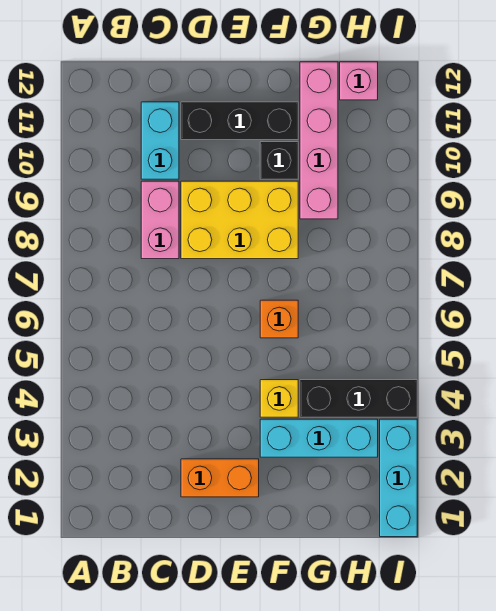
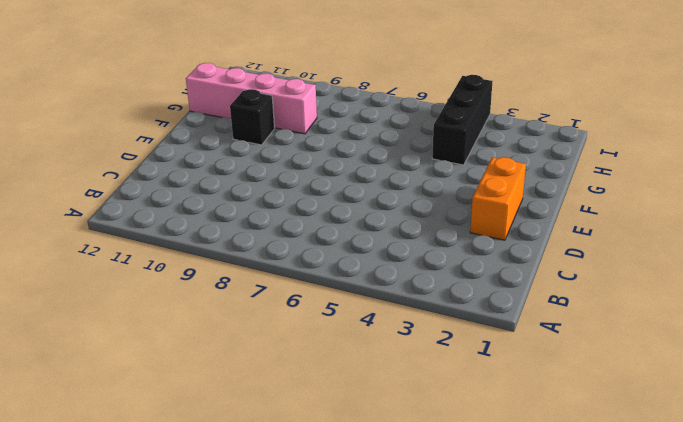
none -> pink brick C8:C9 level 1
none -> cyan brick C10:C11 level 1
none -> yellow brick D8:F9 level 1

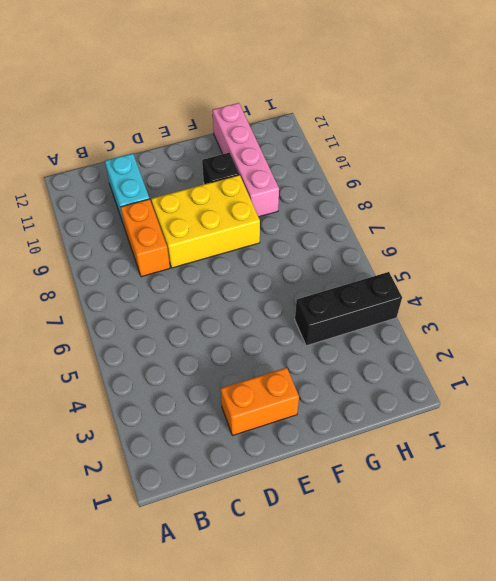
orange brick C8:C9 level 1 -> pink brick C8:C9 level 1
none -> black brick D11:F11 level 1
none -> cyan brick F3:H3 level 1
none -> yellow brick F4 level 1

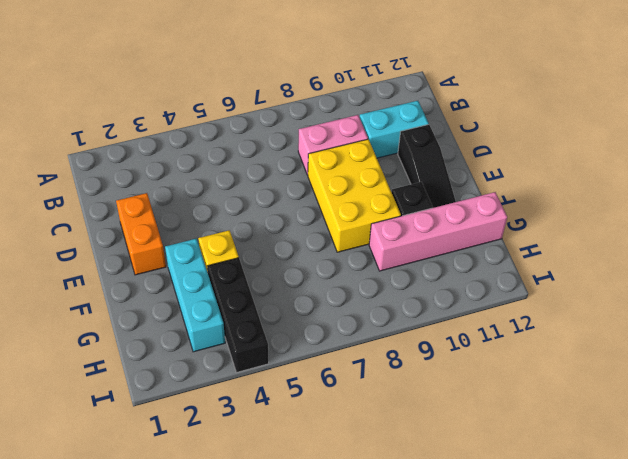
black slope D11:F11 level 1 top D -> black brick D11:F11 level 1
none -> orange brick F6 level 1
none -> pink brick H12 level 1
none -> cyan brick I1:I3 level 1

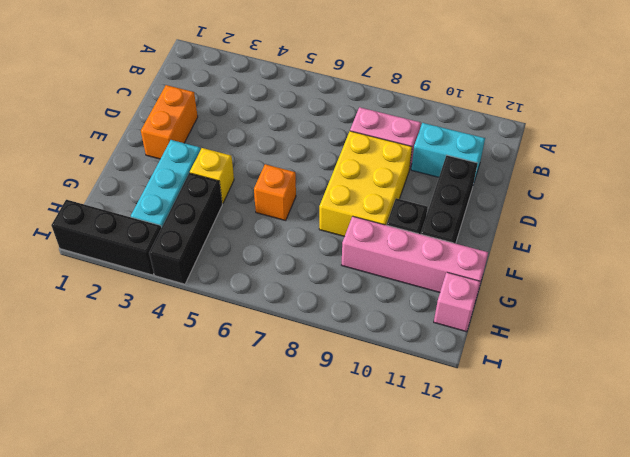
black brick I1:I3 level 1 -> cyan brick I1:I3 level 1

